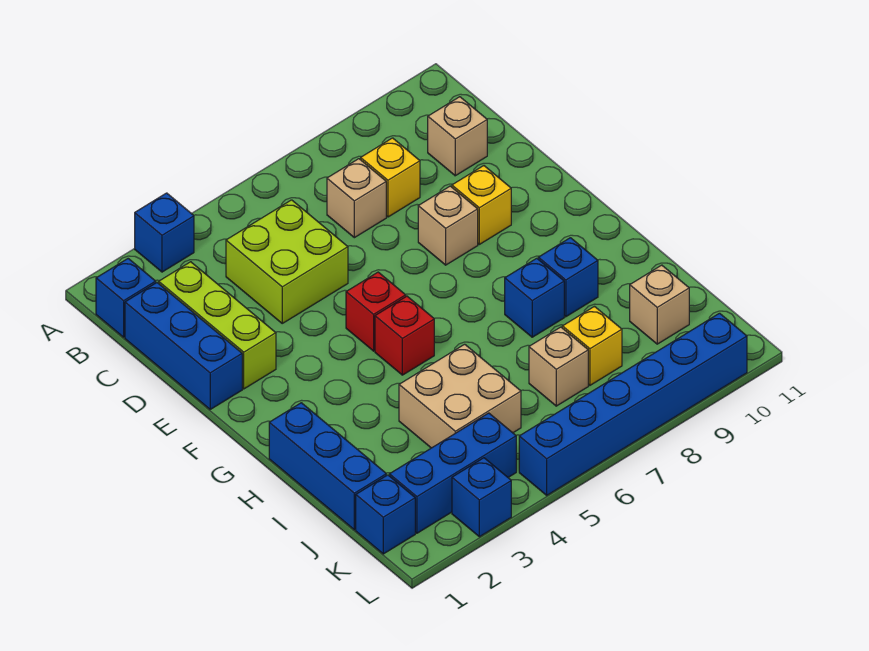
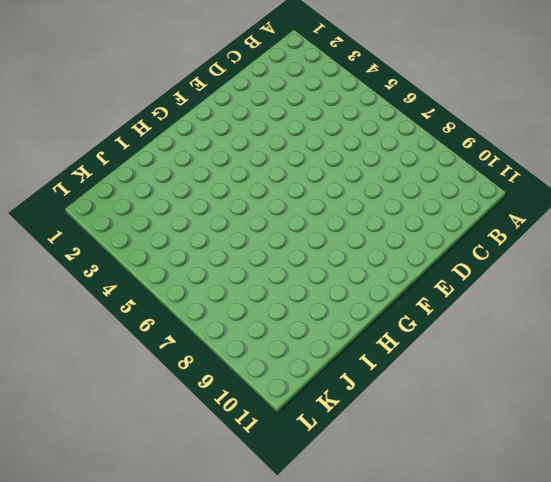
none -> blue brick A3 level 1
none -> blue brick B1 level 1
none -> blue brick C1:E1 level 1

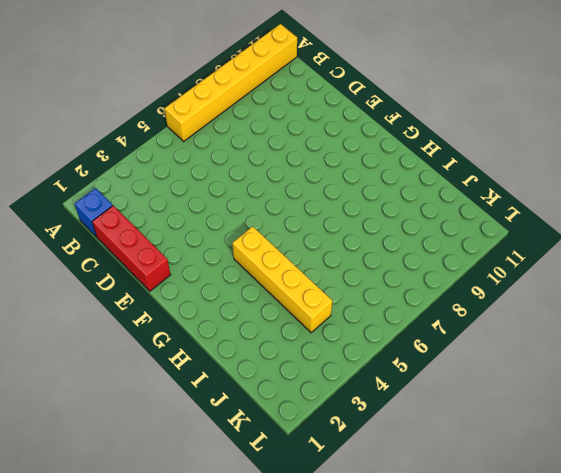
yellow brick A6:A11 level 1 -> none
red brick C1:E1 level 1 -> blue brick C1:E1 level 1
yellow brick G4:J4 level 1 -> tan brick I4:J5 level 1
none -> blue brick A3 level 1
none -> lime brick C2:E2 level 1
none -> lime brick C4:D5 level 1

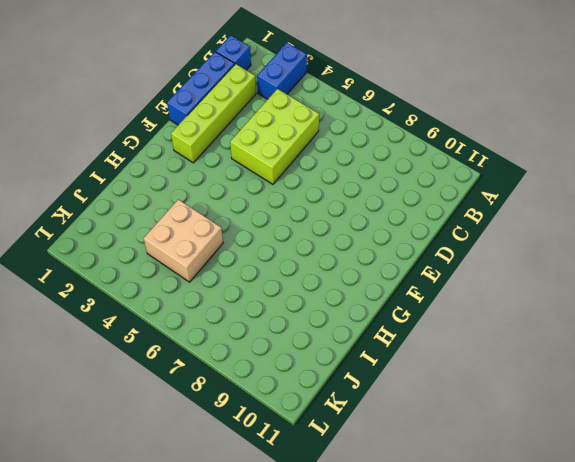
blue brick A3:B3 level 1 -> blue brick A3 level 1
lime brick C2:F2 level 1 -> lime brick C2:E2 level 1
lime brick C4:E5 level 1 -> lime brick C4:D5 level 1
none -> tan brick C7 level 1
none -> yellow brick C8 level 1
none -> tan brick C10 level 1

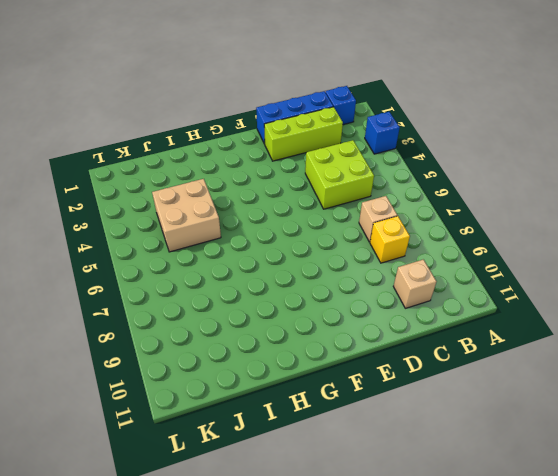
none -> tan brick E8 level 1
none -> yellow brick E9 level 1
none -> red brick F5 level 1

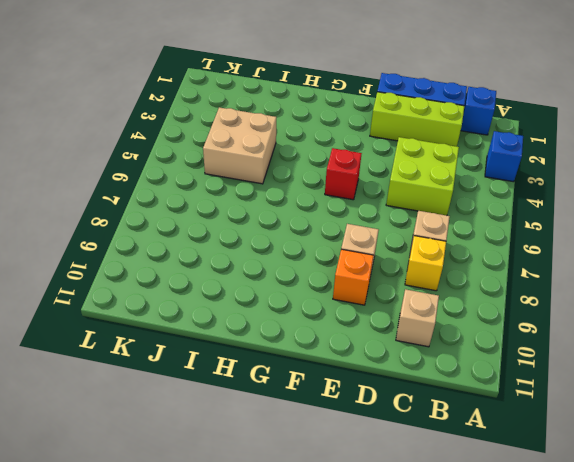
orange brick E9 level 1 -> yellow brick E9 level 1
none -> red brick G5 level 1
none -> blue brick H1:J1 level 1
none -> blue brick H8 level 1

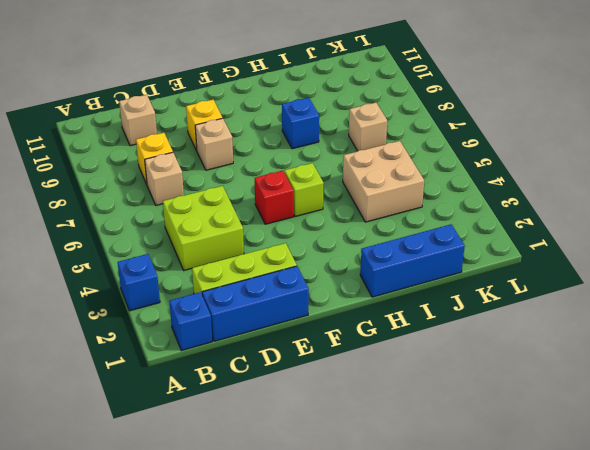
lime brick G5 level 1 -> red brick G5 level 1
none -> blue brick H9 level 1
none -> yellow brick J8 level 1
none -> tan brick J10 level 1

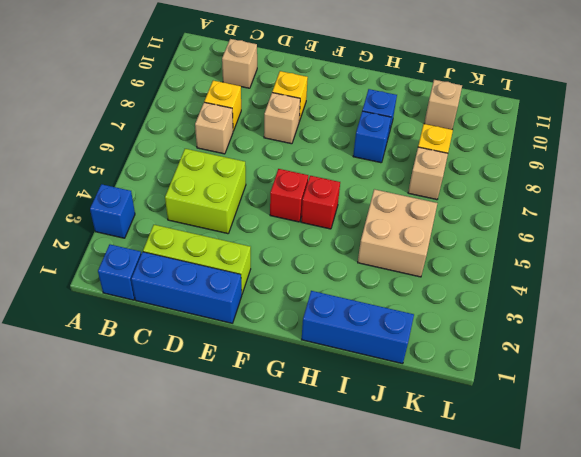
none -> blue brick K1 level 1
none -> blue brick K2:K4 level 1
none -> blue brick L3 level 1

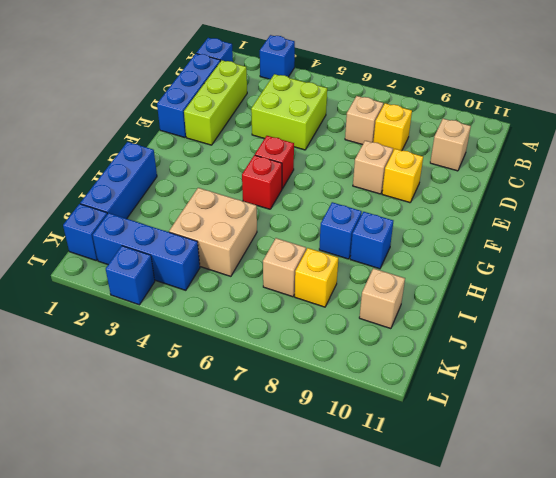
none -> blue brick L5:L10 level 1

